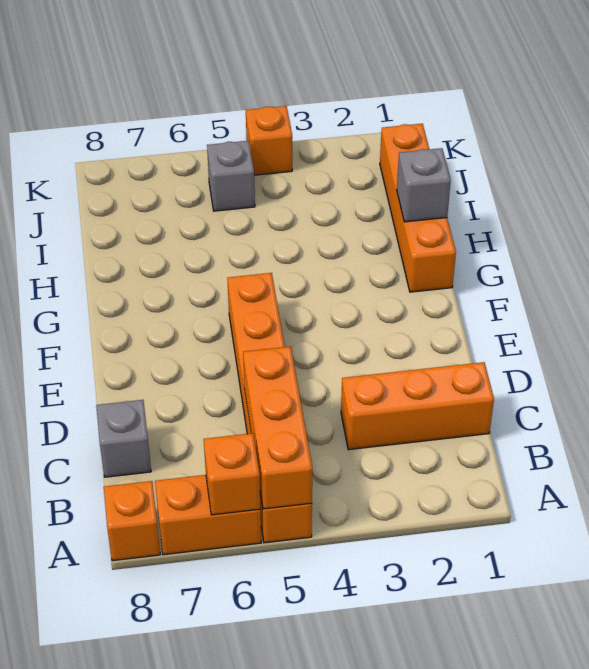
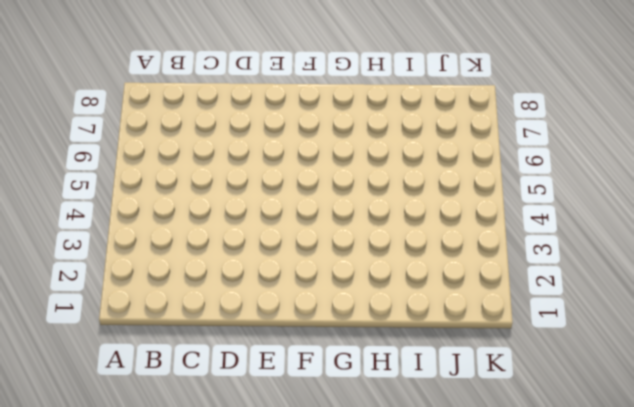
none -> orange brick A5:F5 level 1
none -> orange brick A6:A7 level 1

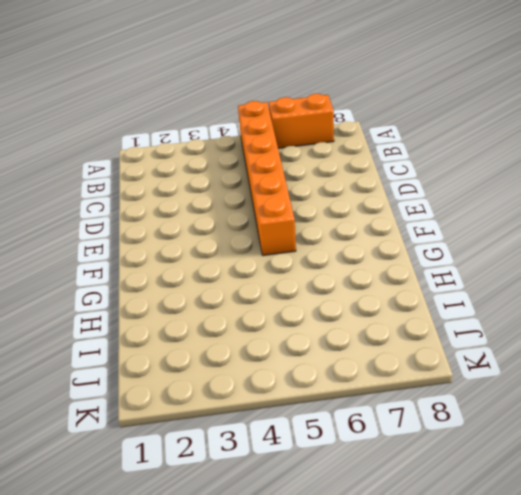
none -> orange brick A8 level 1
none -> orange brick C1:C3 level 1

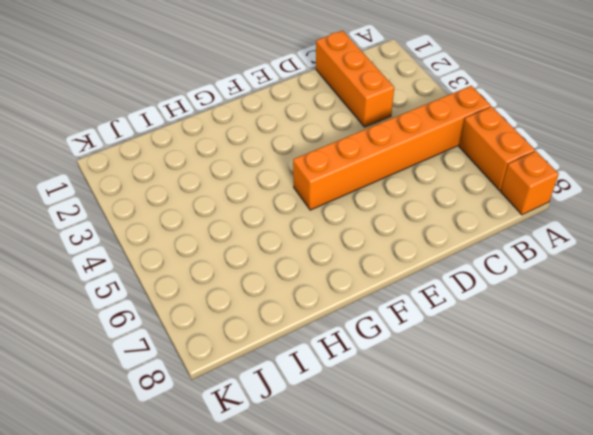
none -> grey brick C8 level 1
none -> orange brick G1:J1 level 1

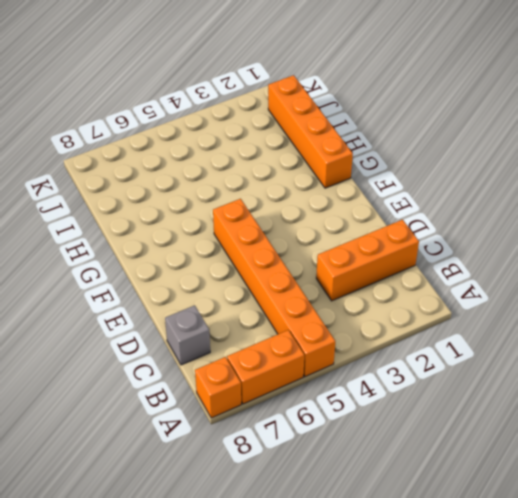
none -> grey brick J5 level 1
none -> orange brick K4 level 1

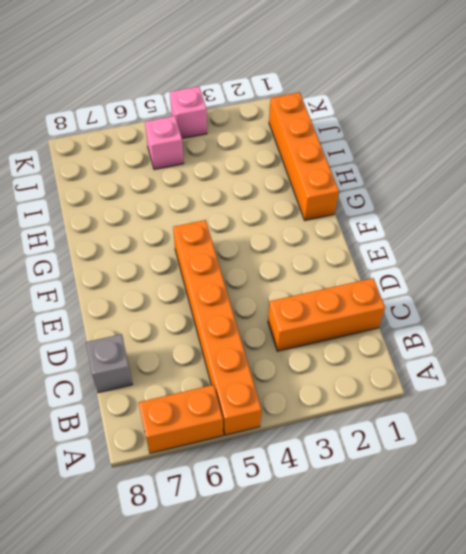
pink brick J5 level 1 -> grey brick J5 level 1
pink brick K4 level 1 -> orange brick K4 level 1
none -> orange brick A8 level 1
none -> orange brick A5:C5 level 2

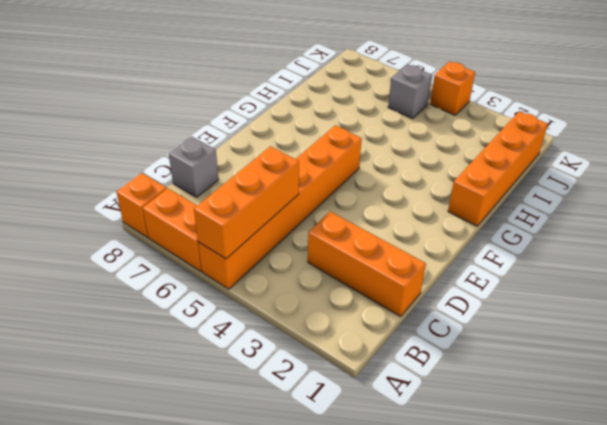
none -> orange brick A6 level 2
none -> grey brick H1 level 2

